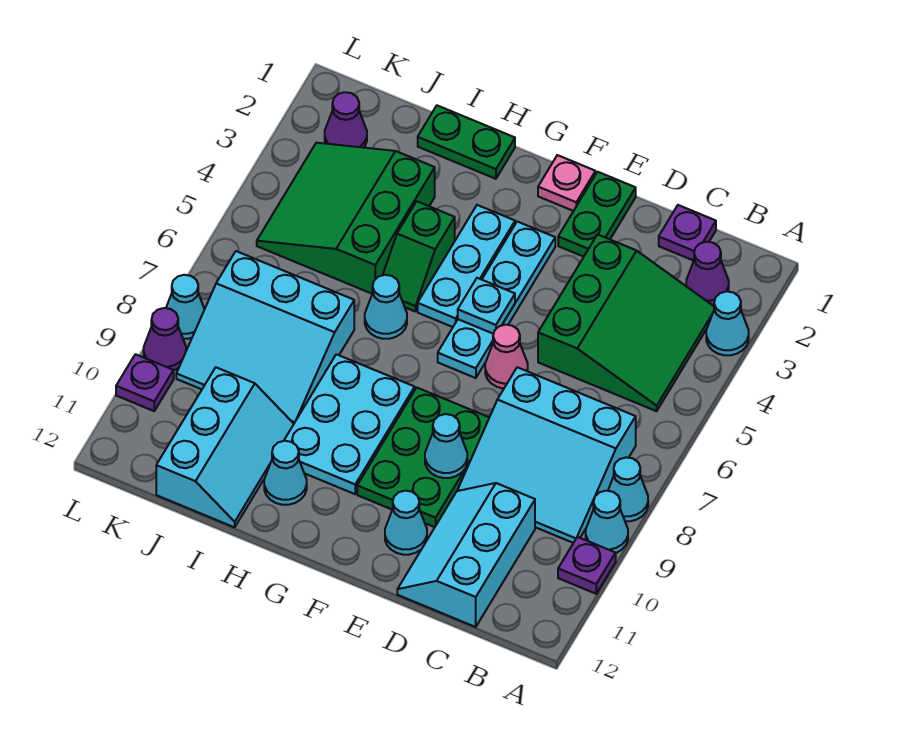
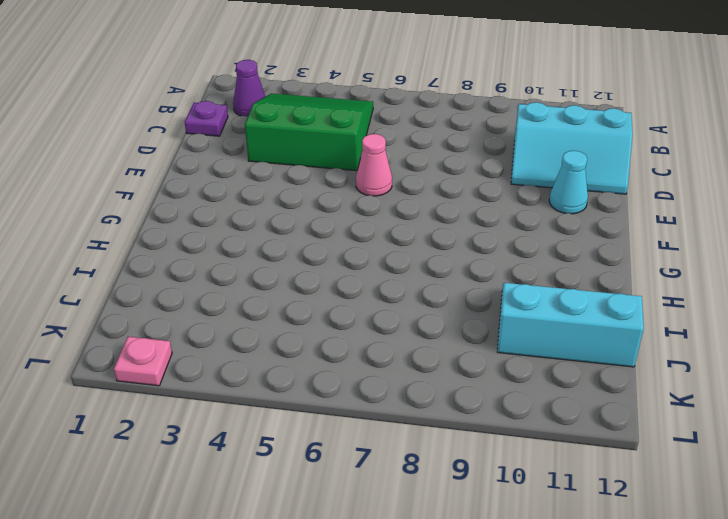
pink plate L2 level 1 -> pink plate F1 level 1
none -> cyan cone A3 level 1
none -> cyan cone A8 level 1
none -> cyan cone A9 level 1
none -> purple plate A10 level 1

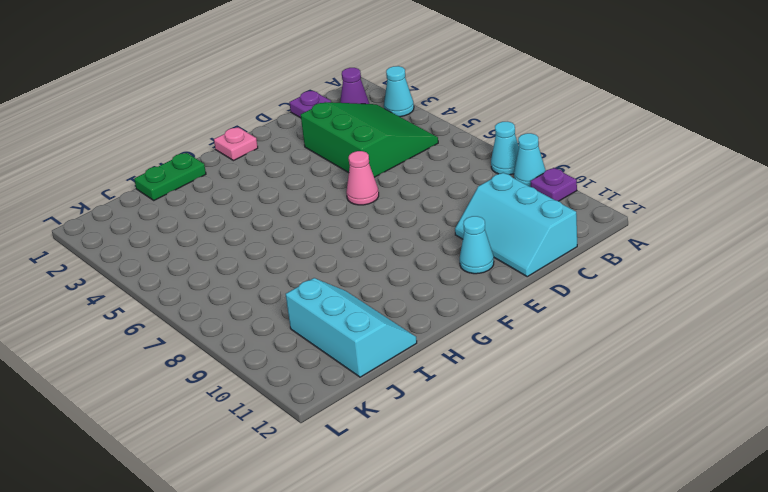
none -> cyan slope B7:D9 level 1 top 7
none -> green plate E1:E2 level 1
none -> green plate E8:F10 level 1
none -> cyan plate F3:F6 level 1

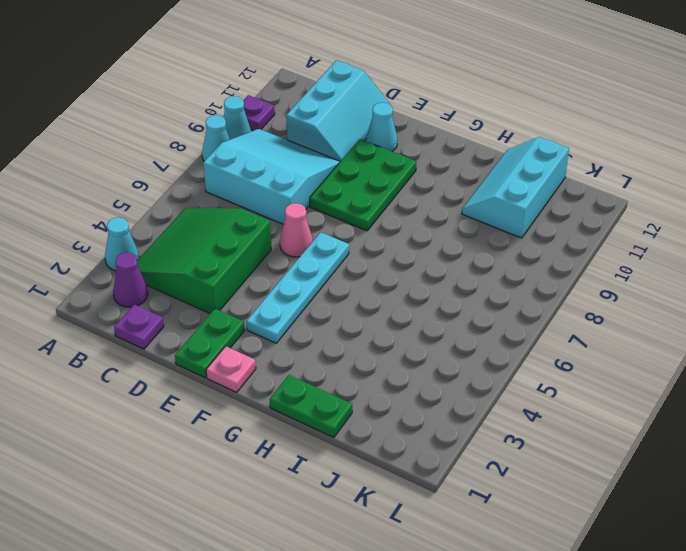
none -> cyan plate G3:G5 level 1
none -> cyan plate G8:H10 level 1
none -> green slope H4:H5 level 1 top 4
none -> cyan cone H6 level 1

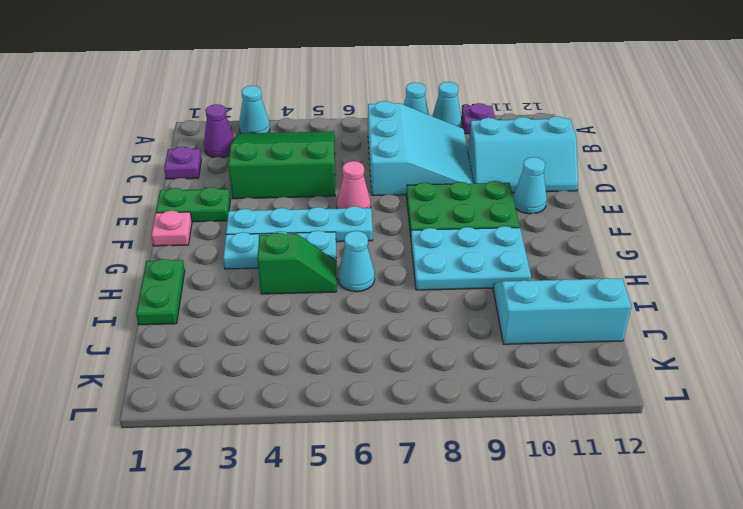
none -> cyan cone H11 level 1
none -> green slope I3:K5 level 1 top I
none -> cyan slope I7:K9 level 1 top 7
none -> purple cone K2 level 1

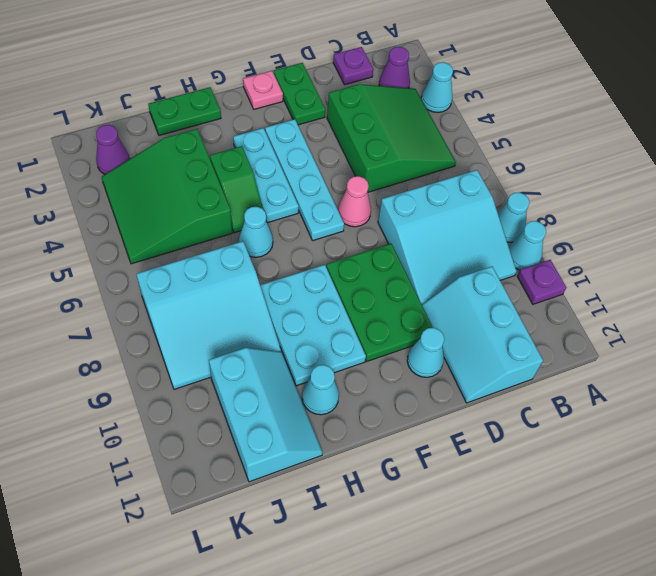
none -> cyan cone L8 level 1
none -> purple cone L9 level 1
none -> purple plate L10 level 1
none -> cyan cone E9 level 2

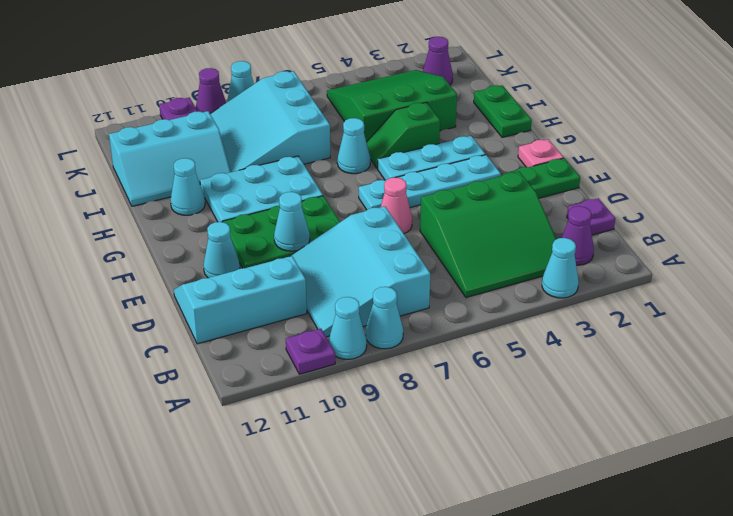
none -> cyan plate F5 level 2

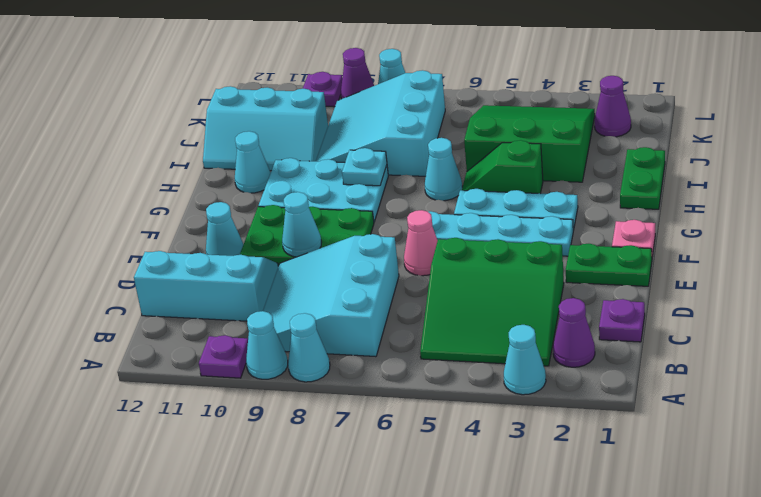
cyan plate H8 level 2 -> cyan plate F5 level 2

